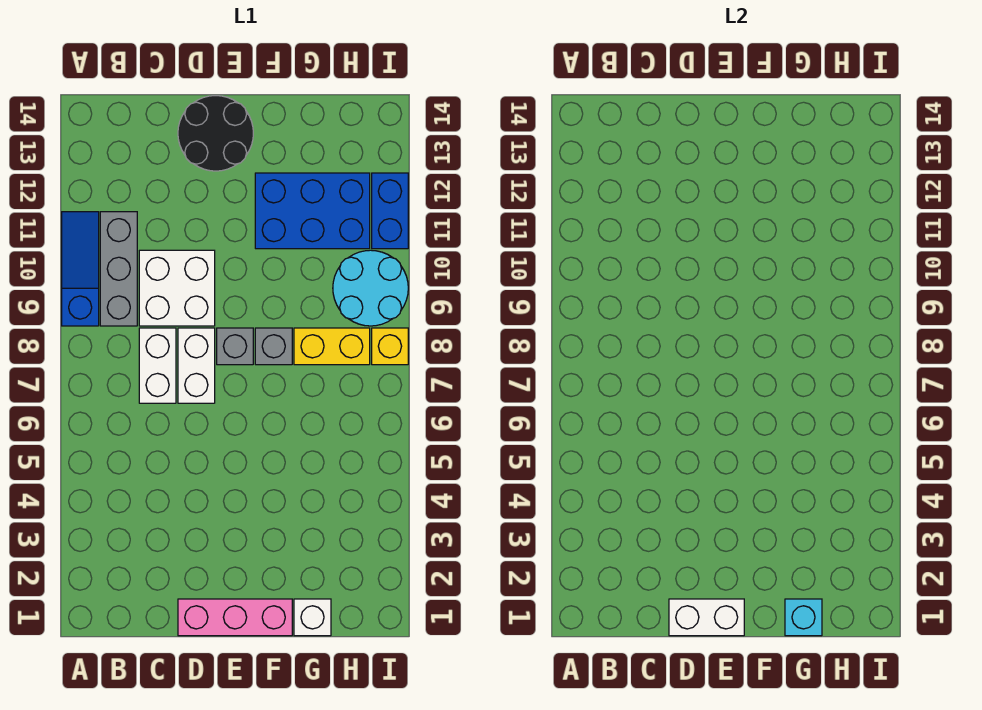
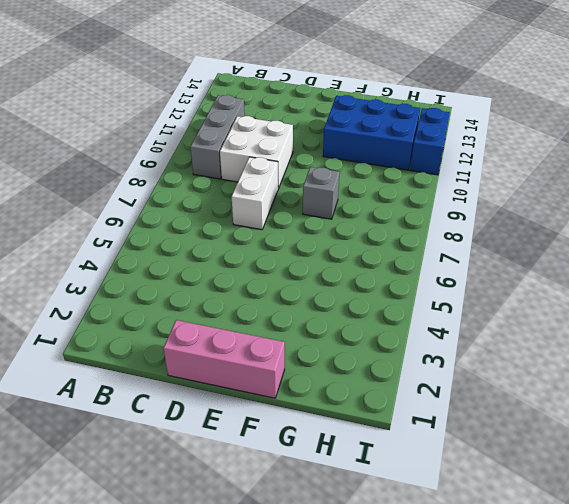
none -> blue slope A9:A11 level 1 top 9
none -> white brick C7:C8 level 1
none -> black round brick D13:E14 level 1

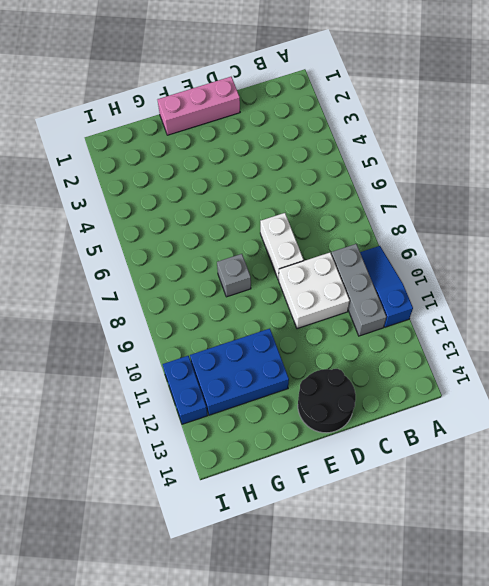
blue slope A9:A11 level 1 top 11 -> blue slope A9:A11 level 1 top 9
none -> white brick C7:C8 level 1
none -> grey brick E8 level 1
none -> white brick G1 level 1

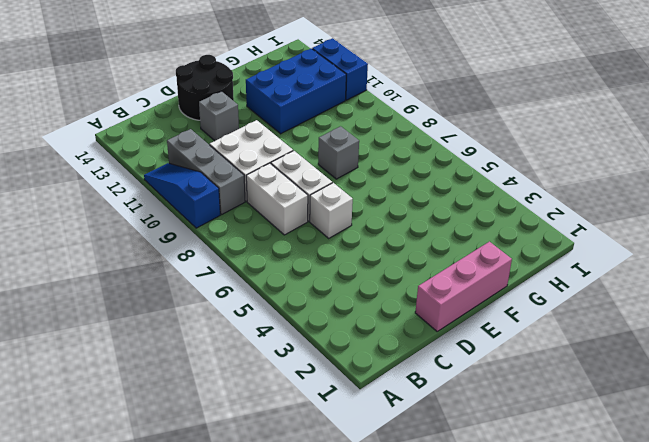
white brick D6 level 1 -> white brick G1 level 1
grey brick D12 level 1 -> grey brick E8 level 1
none -> yellow brick G8:H8 level 1
none -> cyan round brick H9:I10 level 1
none -> yellow brick I8 level 1

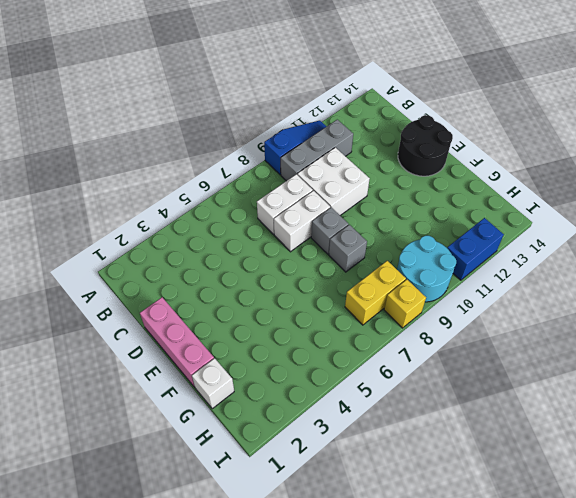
yellow brick H7:H8 level 1 -> yellow brick G8:H8 level 1
none -> blue brick F11:H12 level 1
none -> white brick D1:E1 level 2
none -> cyan brick G1 level 2

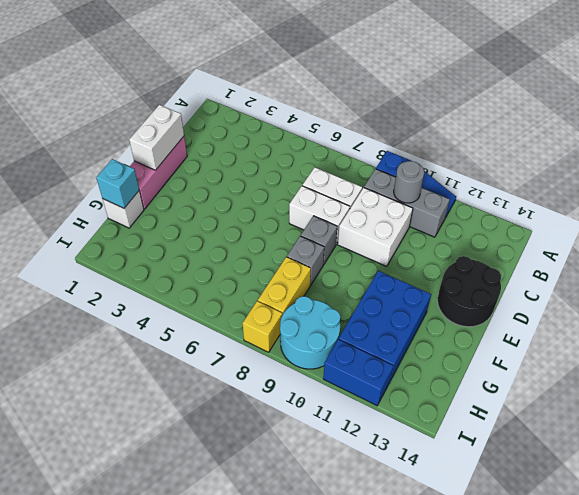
grey round brick B10 level 2 -> none

